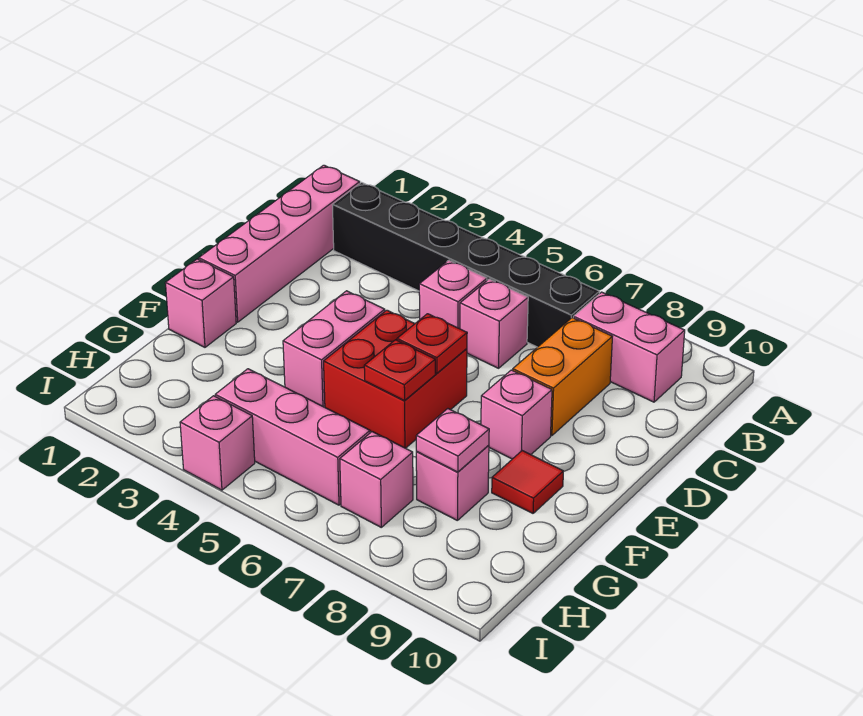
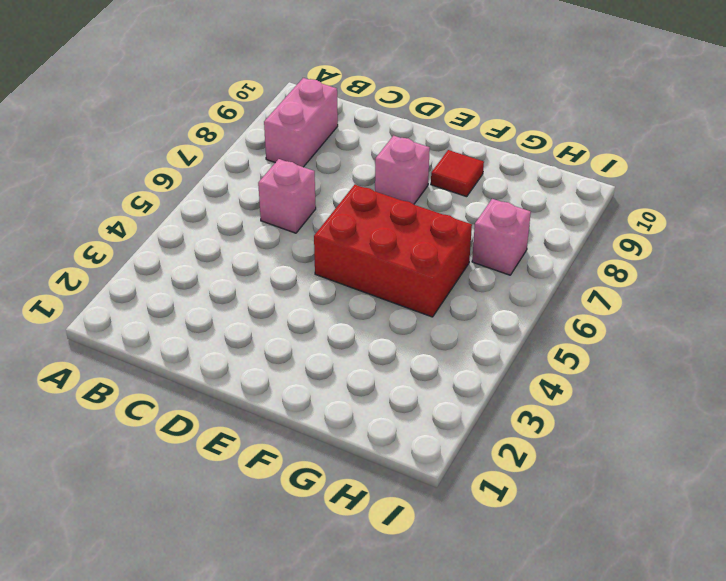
red brick E5:G6 level 1 -> red brick E5:F6 level 1
none -> pink brick B1:E1 level 1
none -> black brick B2:B7 level 1
none -> pink brick C5 level 1

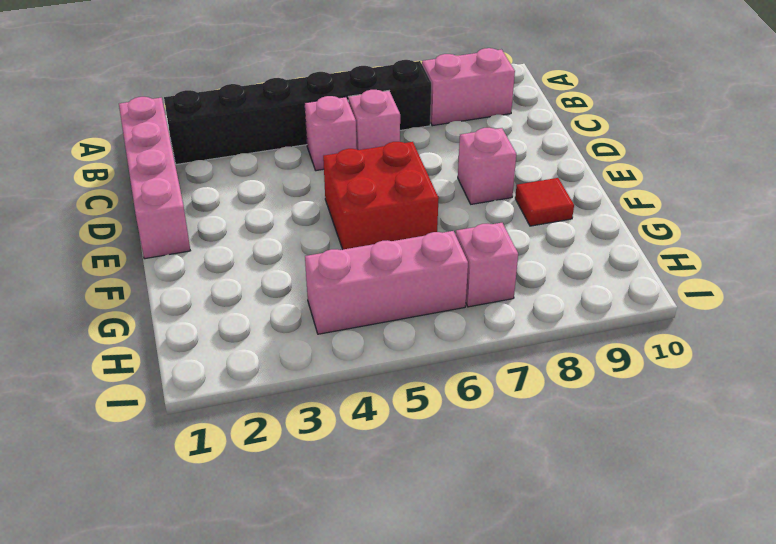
none -> orange brick C8:D8 level 1
none -> pink brick E4:F4 level 1
none -> pink brick F1 level 1

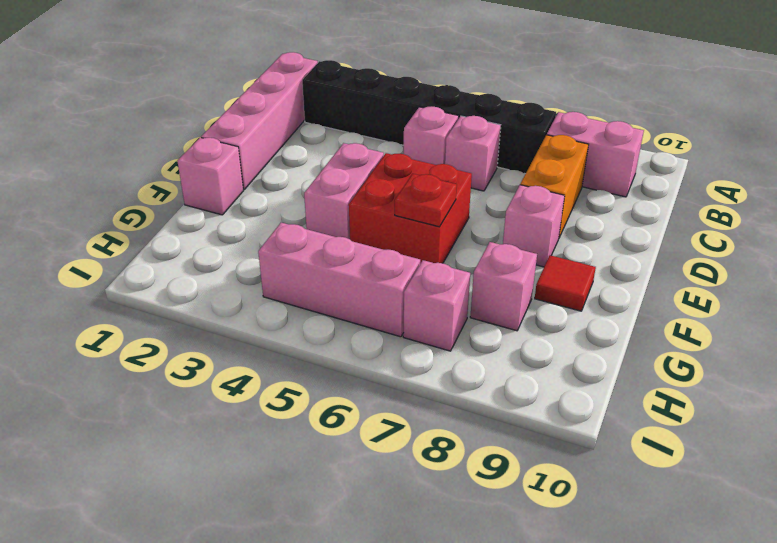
none -> pink brick I4 level 1
none -> red plate E6 level 2
none -> pink plate G8 level 2

